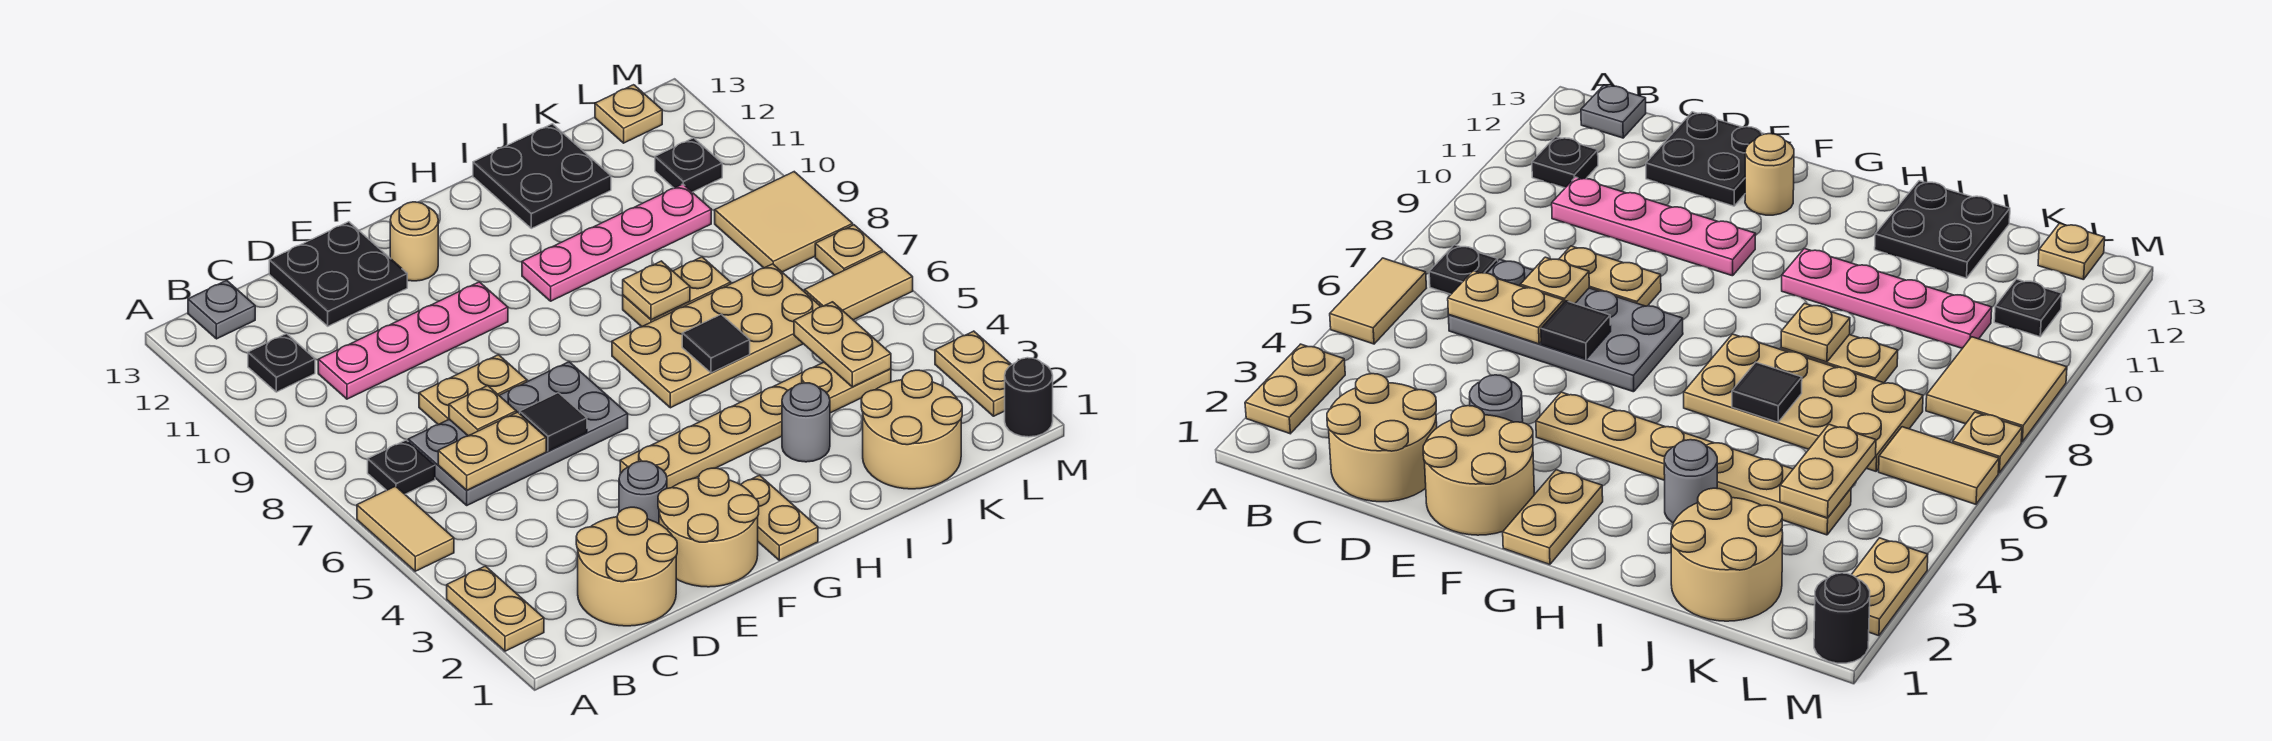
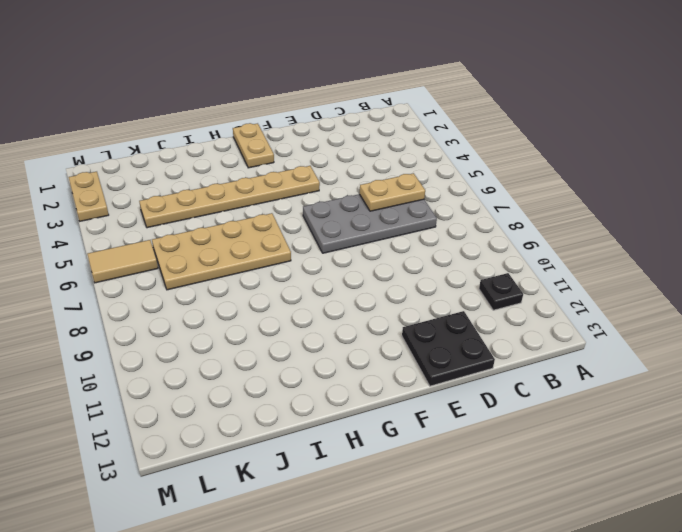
none -> tan plate A2:A3 level 1
none -> tan tile A5:A6 level 1
none -> black plate B7 level 1
none -> grey plate B13 level 1

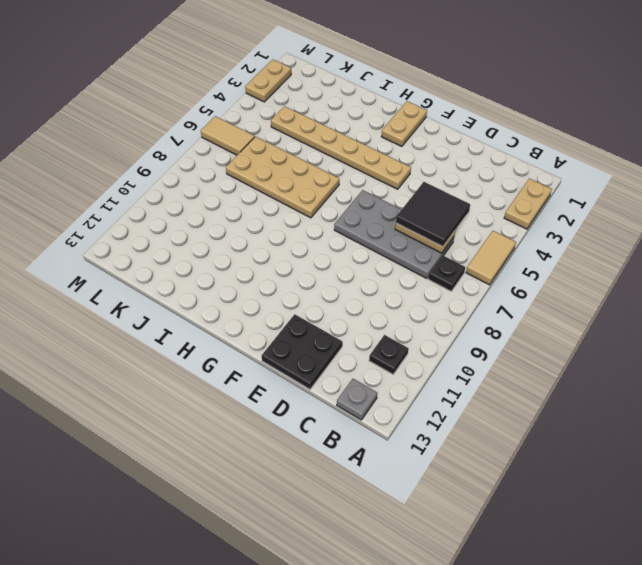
black tile C5:D6 level 3 -> none
none -> tan round brick C1:D2 level 1
none -> pink plate C10:F10 level 1
none -> tan plate D8:E8 level 1
none -> tan round brick E1:F2 level 1

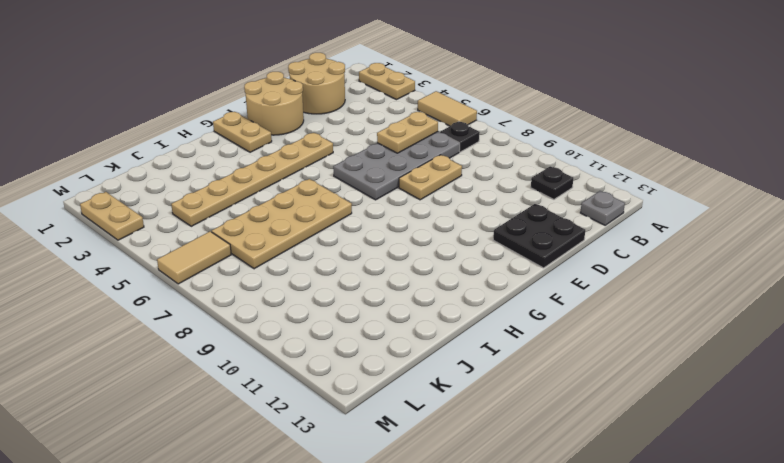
none -> pink plate C10:F10 level 1
none -> grey round brick E3 level 1
none -> tan round brick F12 level 1
none -> pink plate H10:K10 level 1

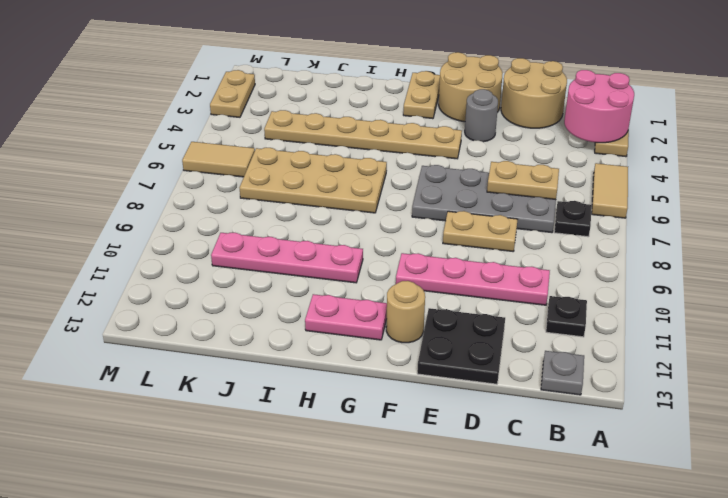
pink round brick A2:B3 level 2 -> none
pink plate G12:H12 level 1 -> none
none -> grey round brick I3 level 1
none -> tan plate I8:J8 level 1
none -> black plate I12:J13 level 1
none -> tan round brick J1:K2 level 1

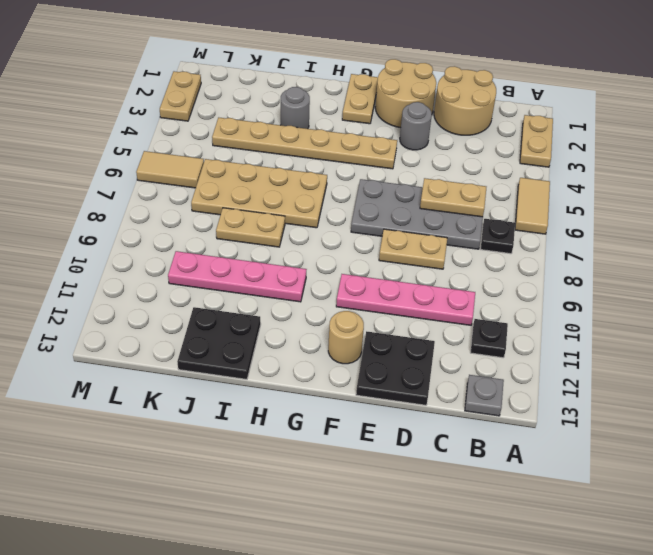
none -> tan round brick J1:K2 level 1
none -> tan tile L8:M9 level 1
none -> black plate L11 level 1
none -> tan plate L13 level 1

